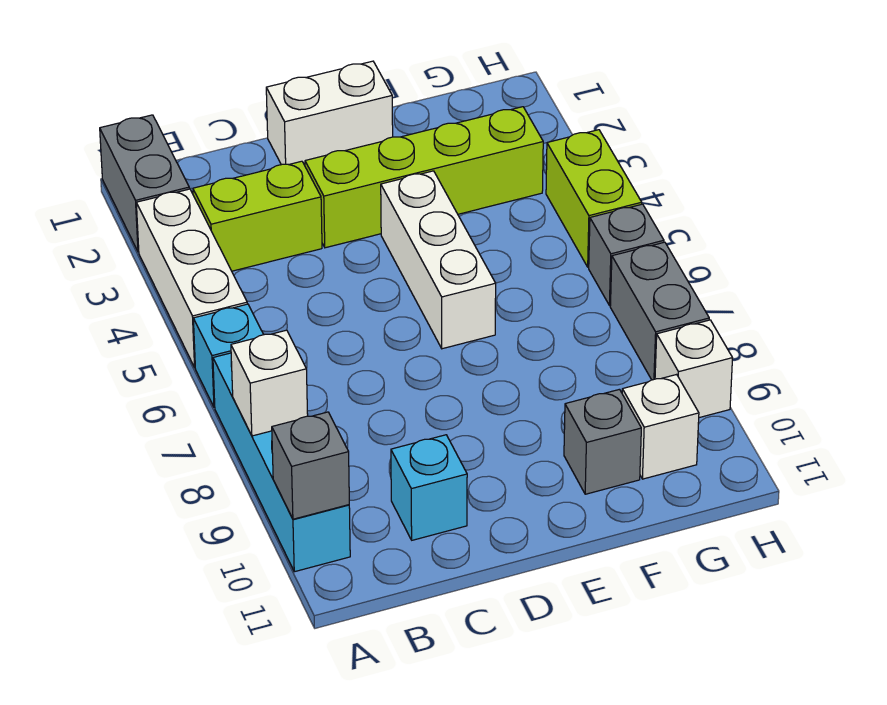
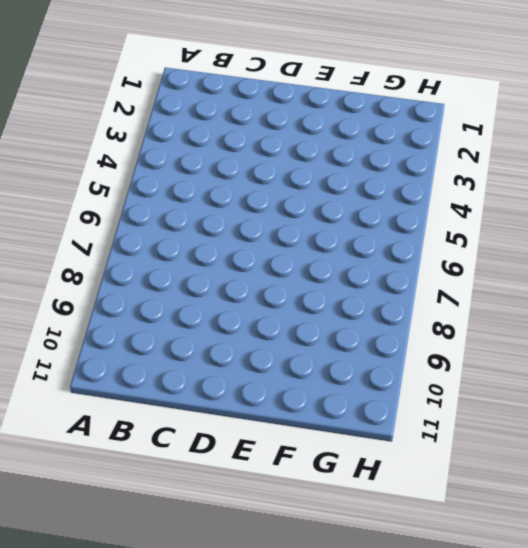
none -> grey brick A1:A2 level 1
none -> white brick A3:A5 level 1
none -> cyan brick A6 level 1

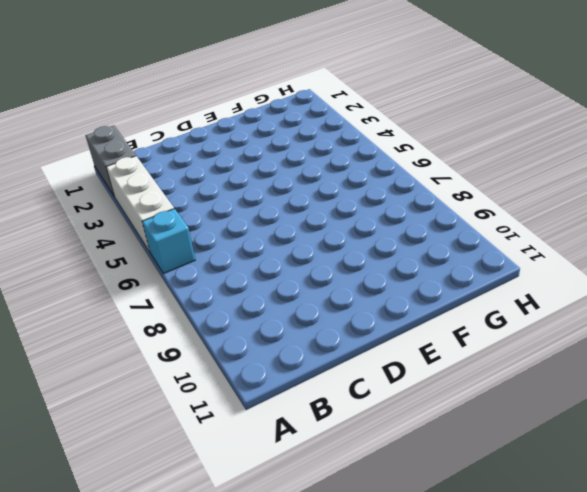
none -> cyan brick A7:A10 level 1
none -> lime brick B3:C3 level 1
none -> cyan brick C10 level 1

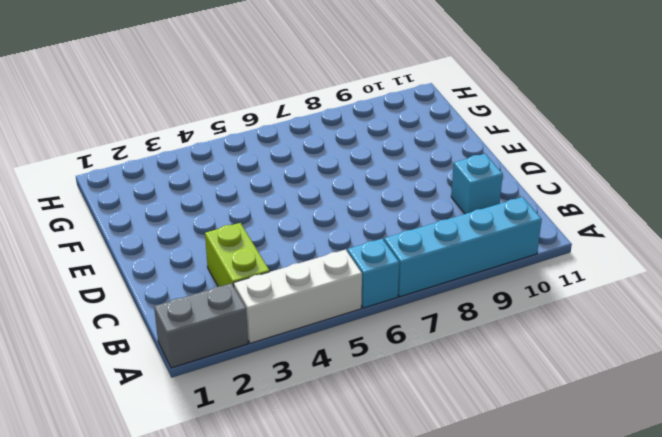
none -> white brick D1:E1 level 1
none -> lime brick D3:G3 level 1
none -> white brick E4:E6 level 1

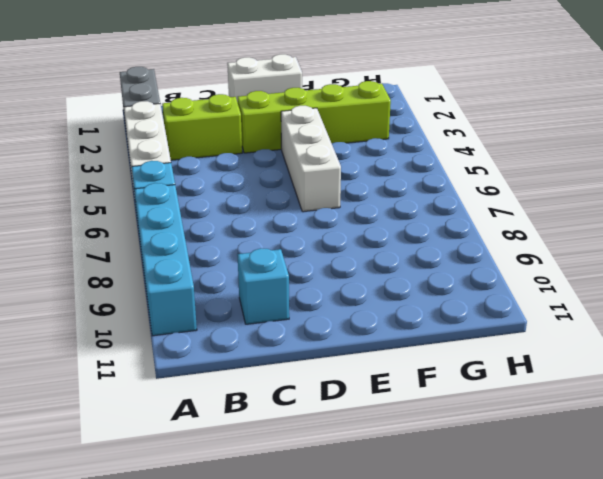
none -> grey brick F10 level 1
none -> white brick G10 level 1
none -> lime brick H4:H5 level 1

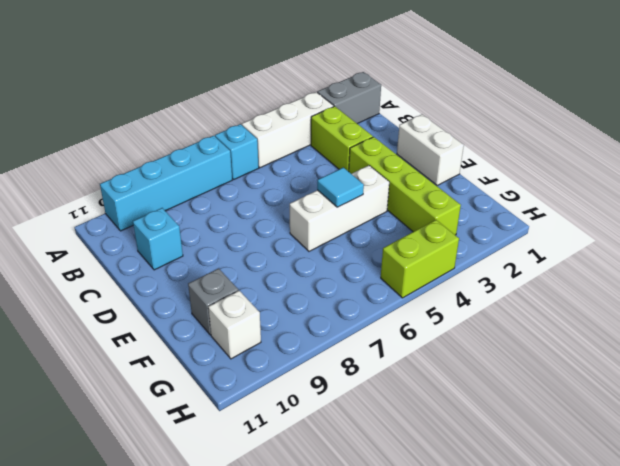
cyan tile E5 level 2 -> none
none -> grey brick H6 level 1
none -> grey brick H7:H8 level 1
none -> white brick H9 level 1

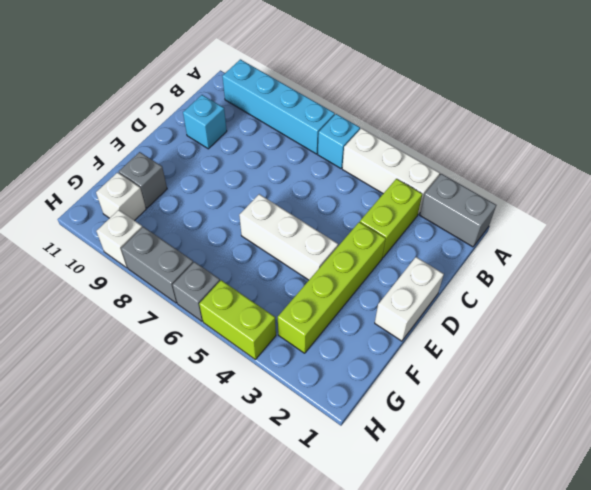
none -> white brick A8 level 2
none -> grey brick A10 level 2

